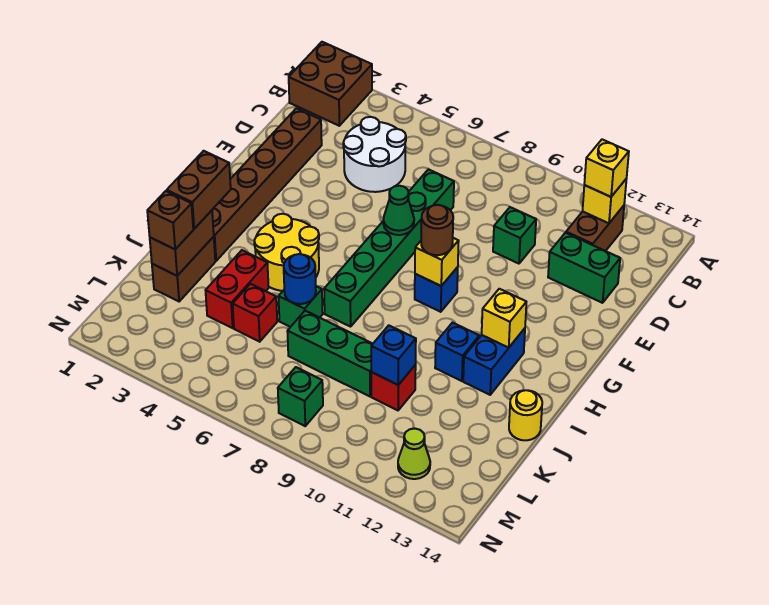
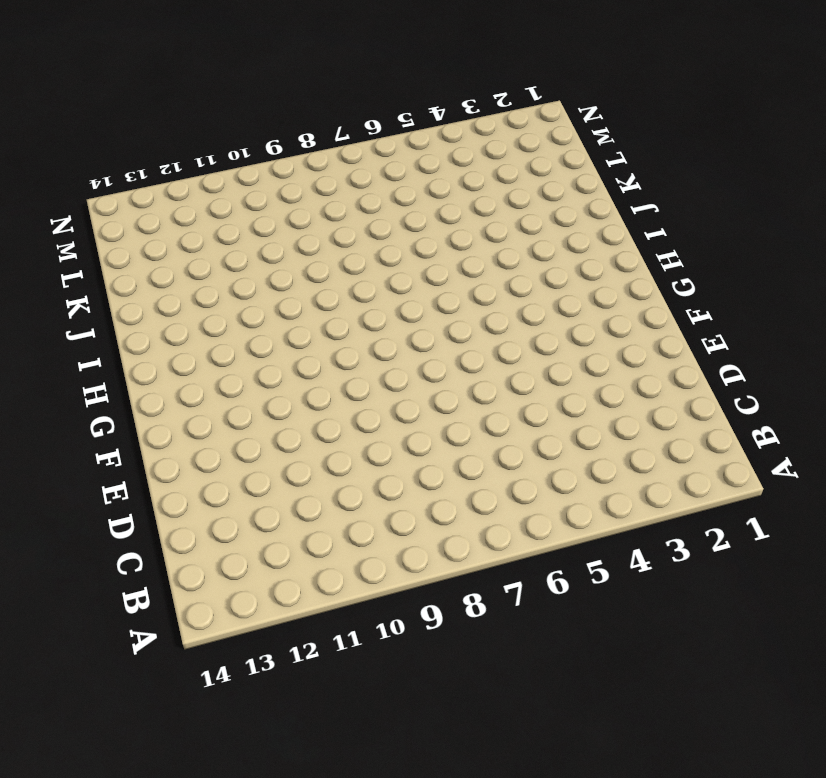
none -> brown brick A1:B2 level 1
none -> brown brick B12:C12 level 1
none -> white round brick C4:D5 level 1
none -> brown brick D2:I2 level 1

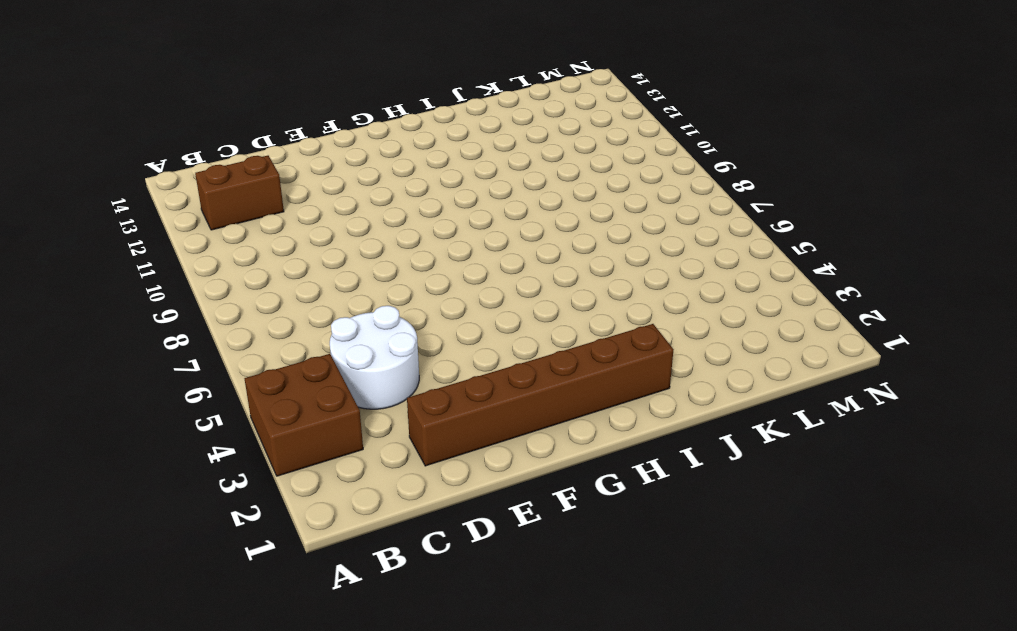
brown brick A3:B4 level 1 -> brown brick A1:B2 level 1
none -> green brick D7:I7 level 1
none -> green brick D10 level 1
none -> green brick D12:D13 level 1
none -> blue brick G9 level 1

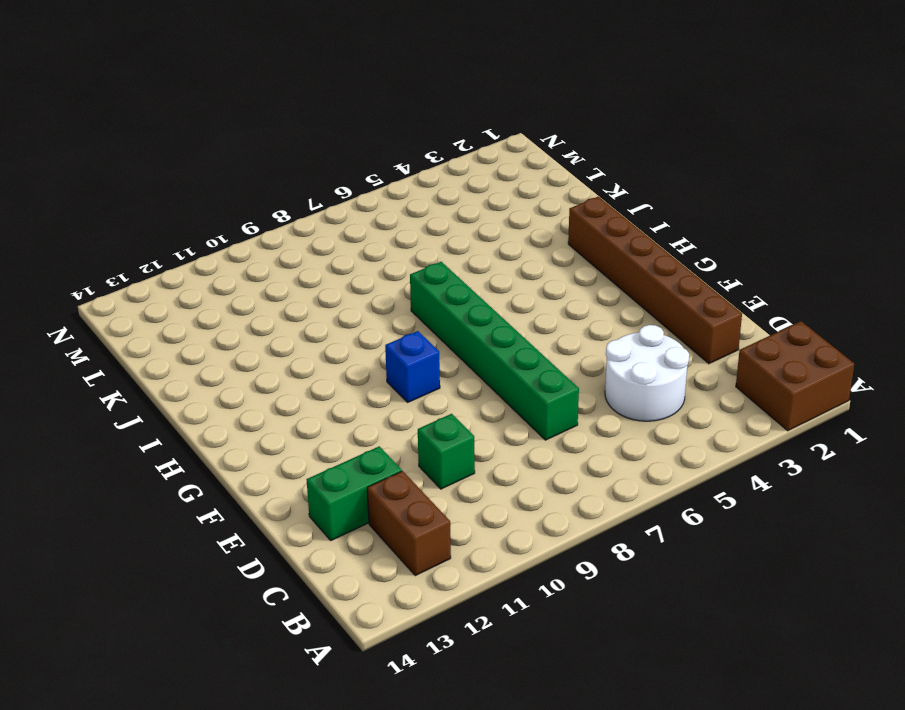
none -> yellow round brick H4:I5 level 1
none -> blue brick H12:I12 level 1
none -> blue brick I11 level 1
none -> brown brick J2:K2 level 1

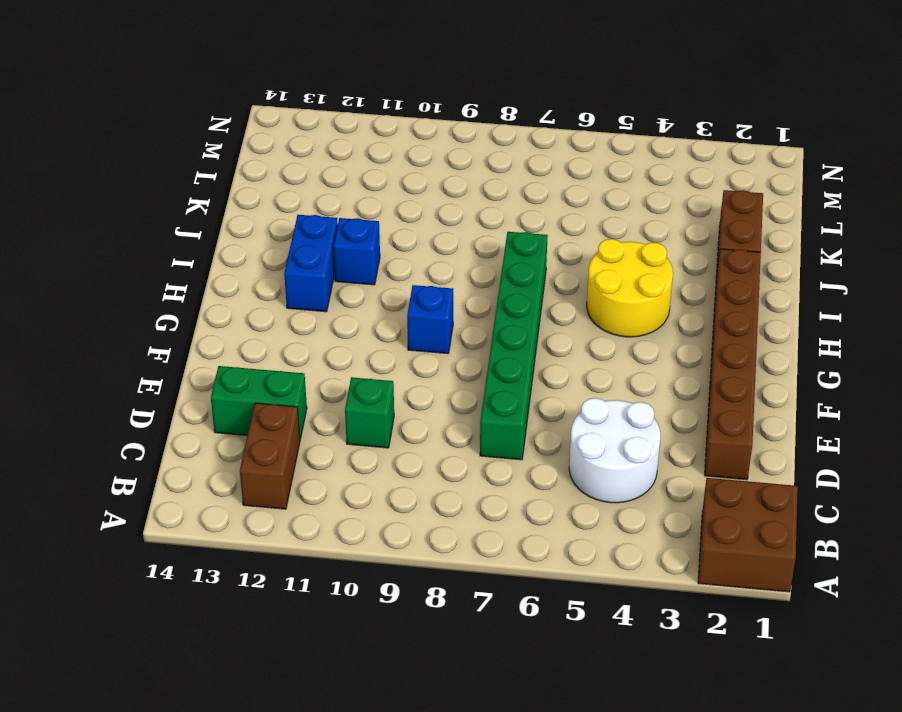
none -> red brick J4:K4 level 1
none -> green brick J6 level 1
none -> yellow round brick J14 level 1
none -> red brick K5 level 1

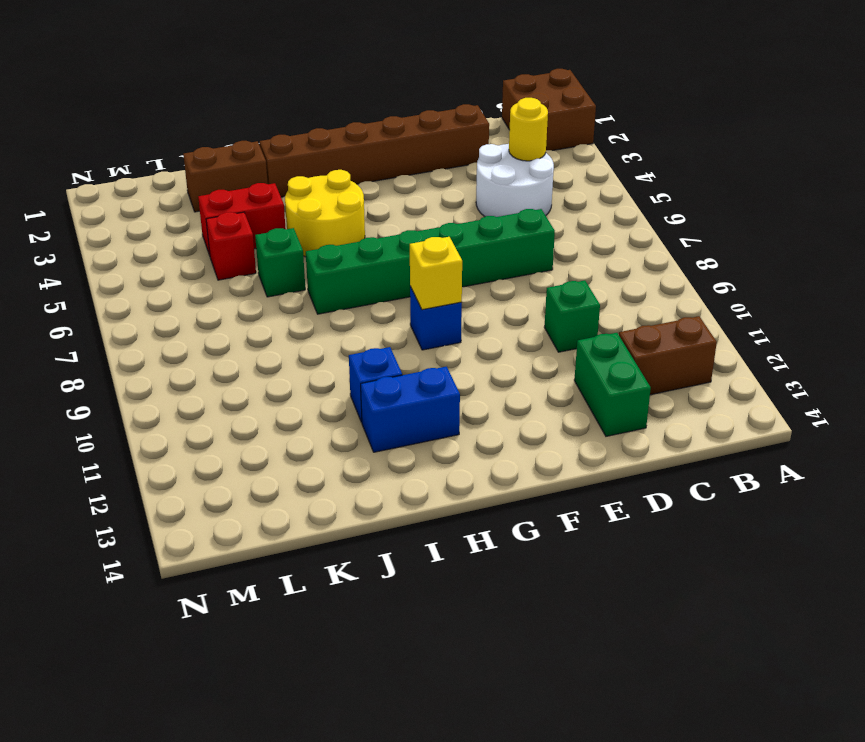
yellow round brick C4 level 2 -> yellow round brick J14 level 1
none -> green brick K7:K9 level 1
none -> red brick K10 level 1
none -> green brick M8 level 1
none -> lime cone M12 level 1

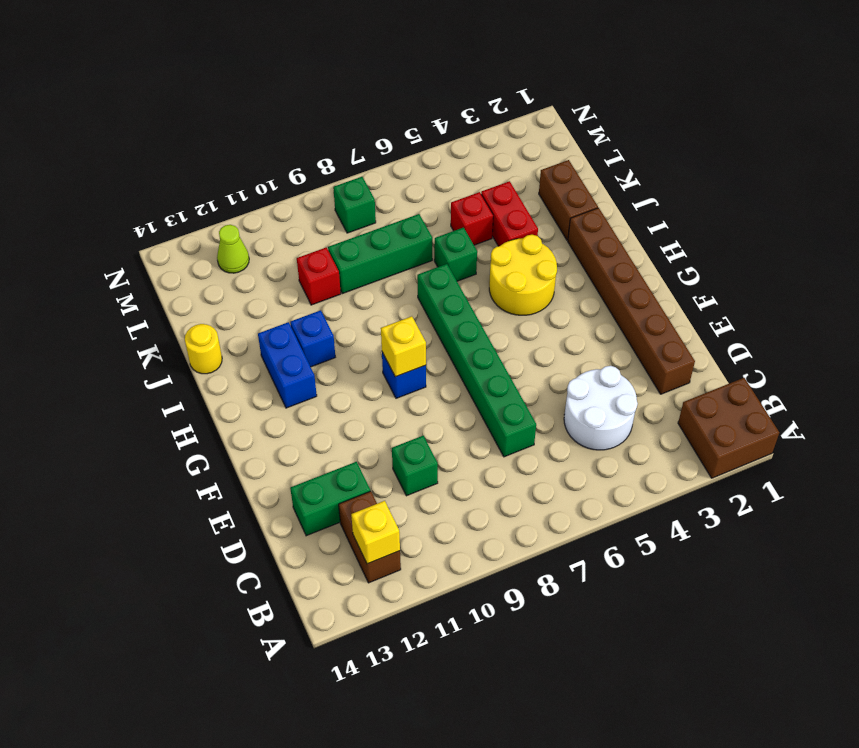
none -> green cone F7 level 2
none -> yellow brick H12 level 2
none -> brown brick J2:K2 level 2
none -> blue round brick J6 level 2

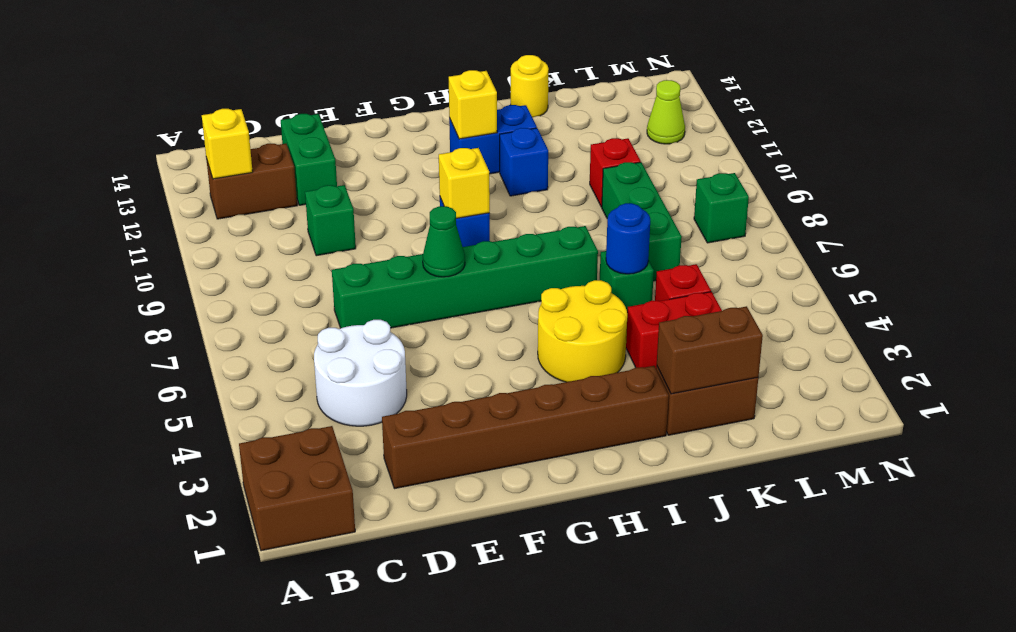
none -> blue brick K10 level 2
none -> yellow brick B12 level 3
none -> brown round brick G9 level 3
none -> brown brick I2:J2 level 3

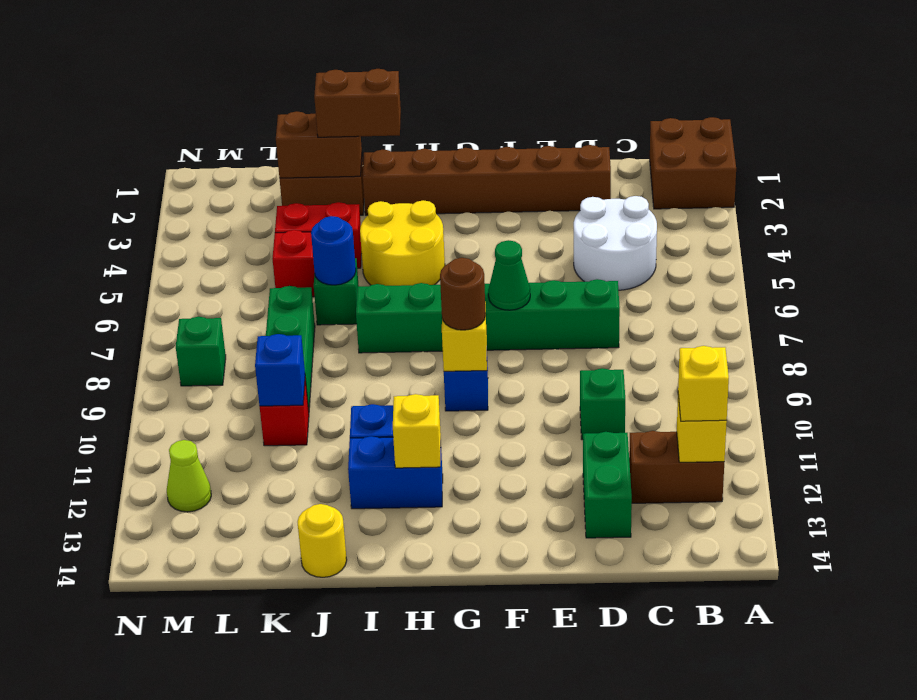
none -> brown brick K2 level 3

